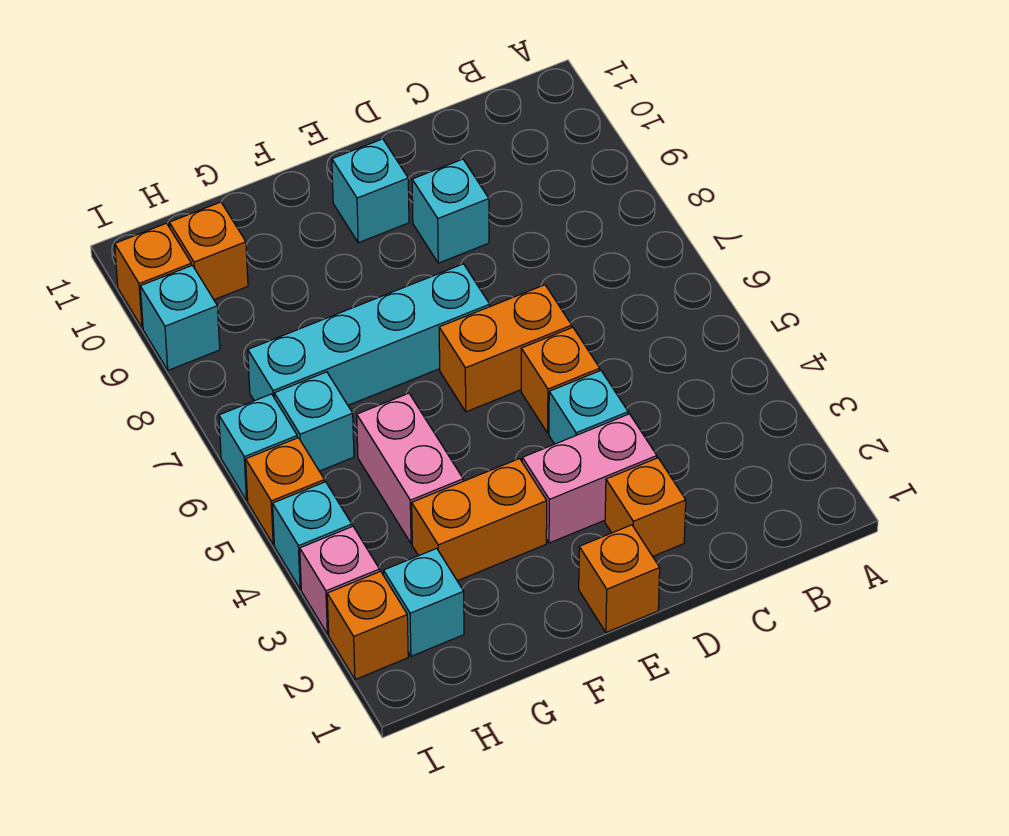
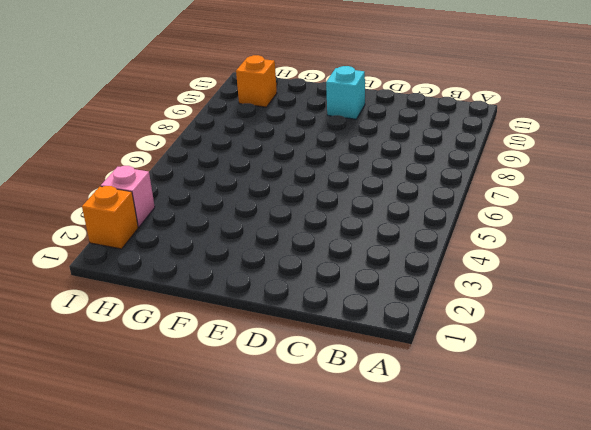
none -> orange brick D2 level 1
none -> pink brick D3:E3 level 1
none -> cyan brick D4 level 1

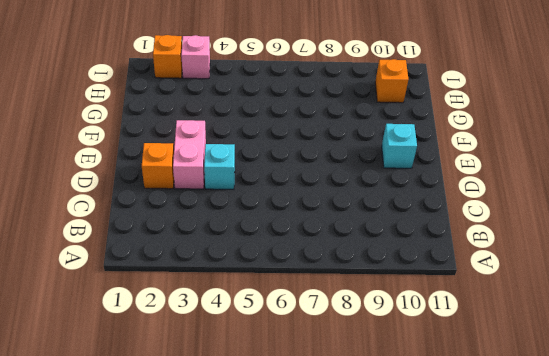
none -> orange brick D5 level 1
none -> orange brick D6:E6 level 1
none -> cyan brick D9 level 1

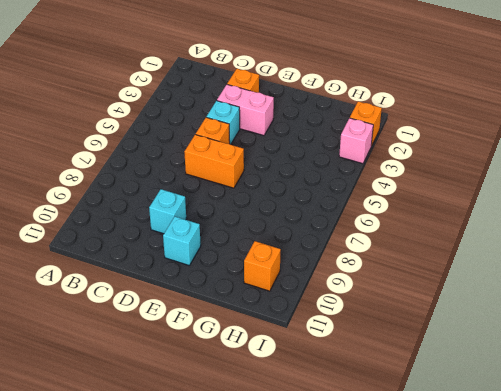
none -> orange brick E1 level 1
none -> cyan brick E7:H7 level 1
none -> orange brick F3:G3 level 1

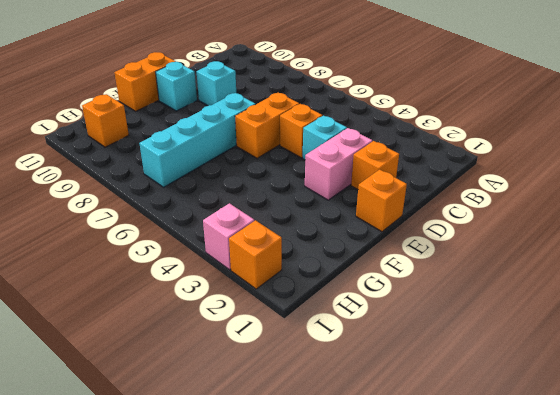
orange brick E11:F11 level 1 -> orange brick F3:G3 level 1
none -> pink brick G4:G5 level 1
none -> cyan brick H2 level 1
none -> cyan brick H6 level 1

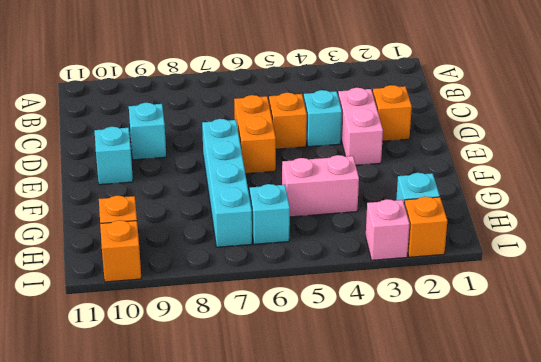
none -> orange brick E1 level 1
none -> orange brick F3:G3 level 1
none -> cyan brick I4 level 1

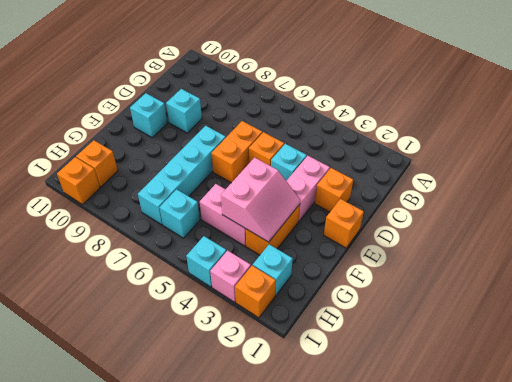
pink slope F3:G4 level 2 top 4 -> none
none -> orange brick I5 level 1
none -> cyan brick I6 level 1
none -> cyan brick I9 level 1

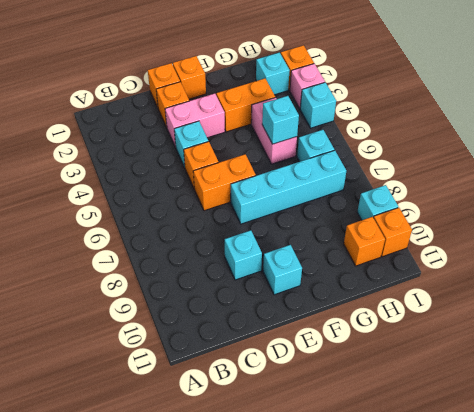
orange brick D1 level 1 -> orange brick I5 level 1
cyan brick G5 level 2 -> cyan brick I6 level 1

